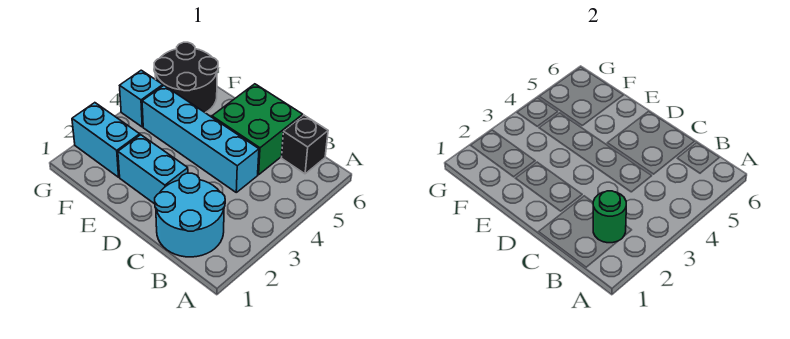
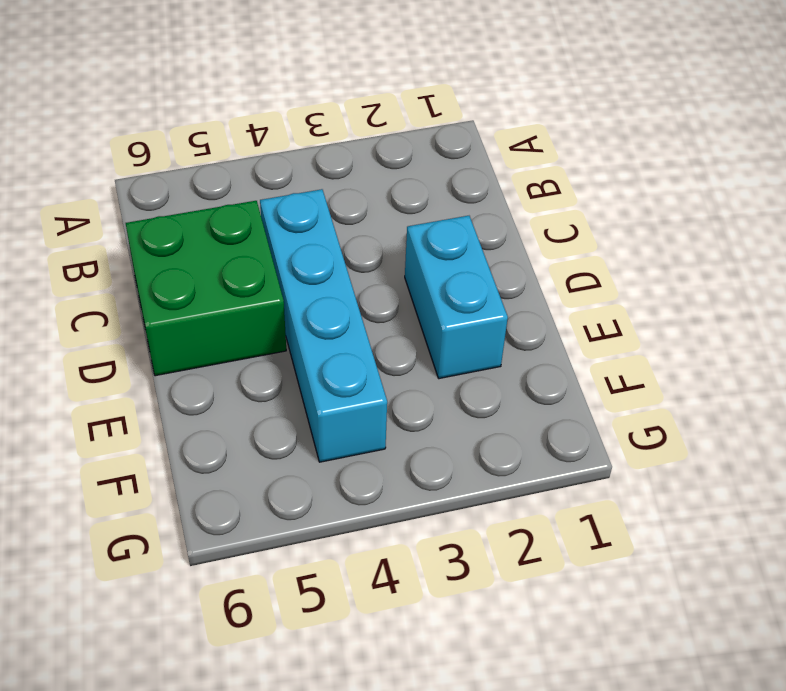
none -> cyan round brick B1:C2 level 1
none -> black brick B6 level 1

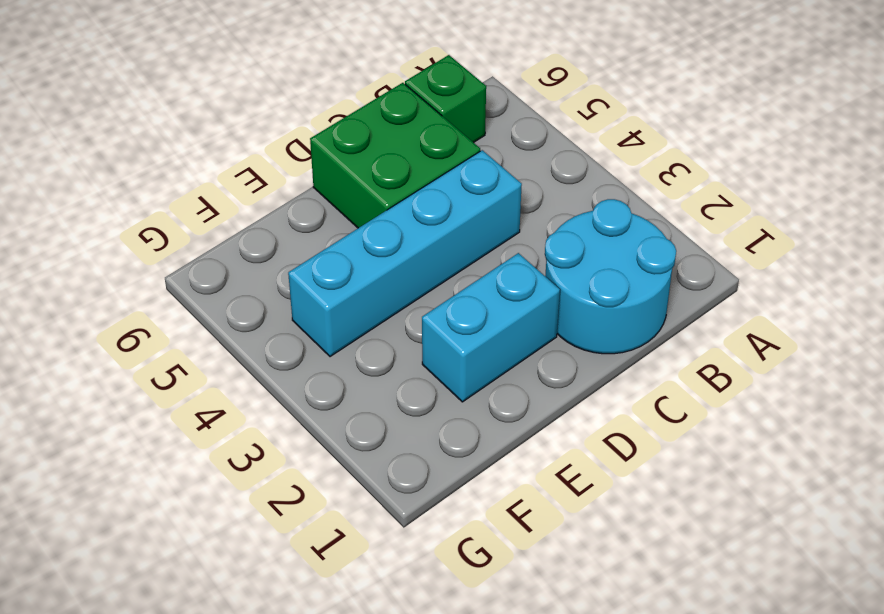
green brick B6 level 1 -> black brick B6 level 1
none -> cyan brick F2:G2 level 1
none -> black round brick F5:G6 level 1

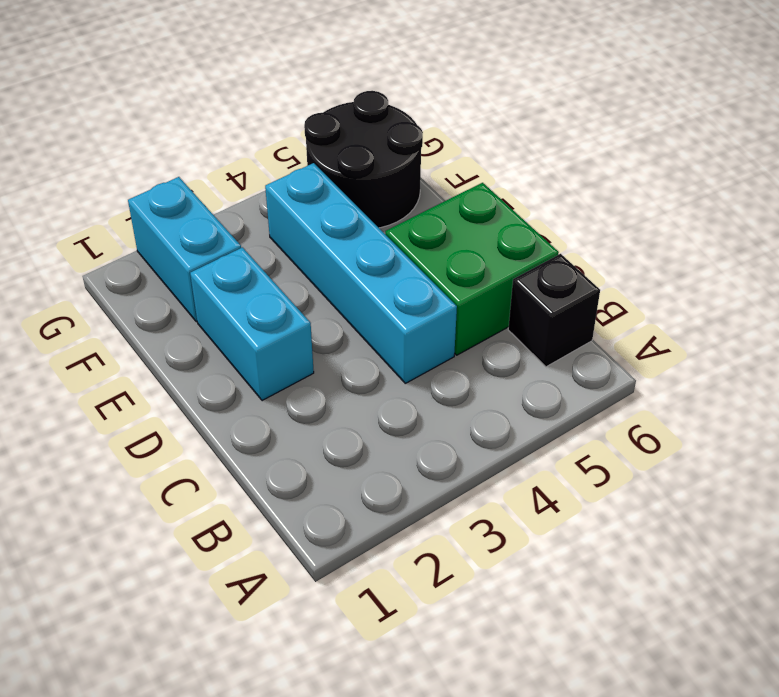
none -> cyan round brick B1:C2 level 1
none -> cyan brick G4 level 1

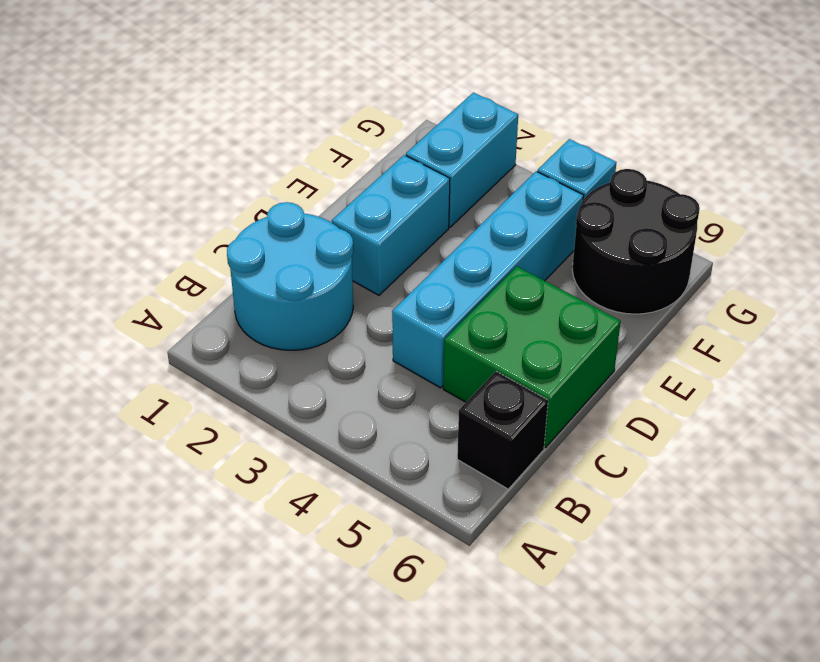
none -> green round brick B2 level 2

